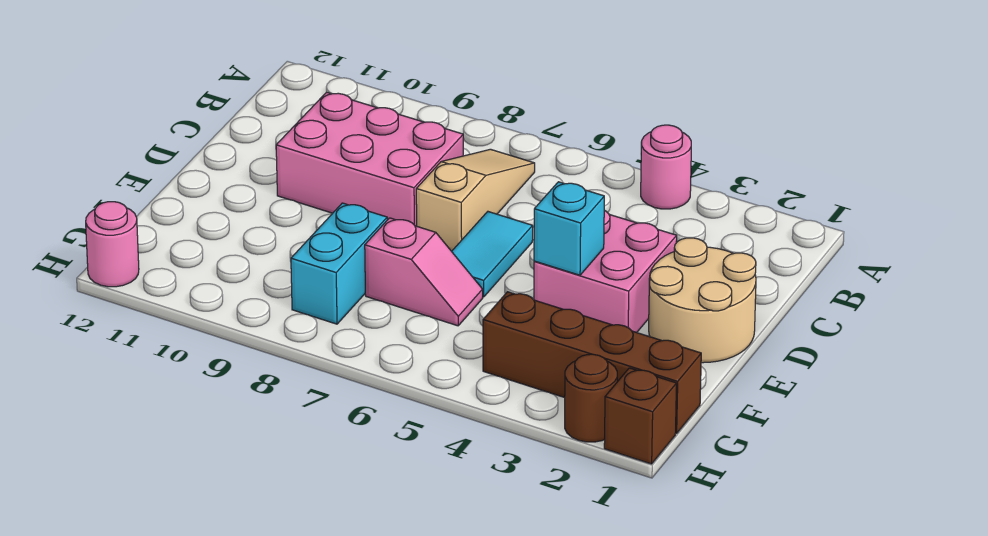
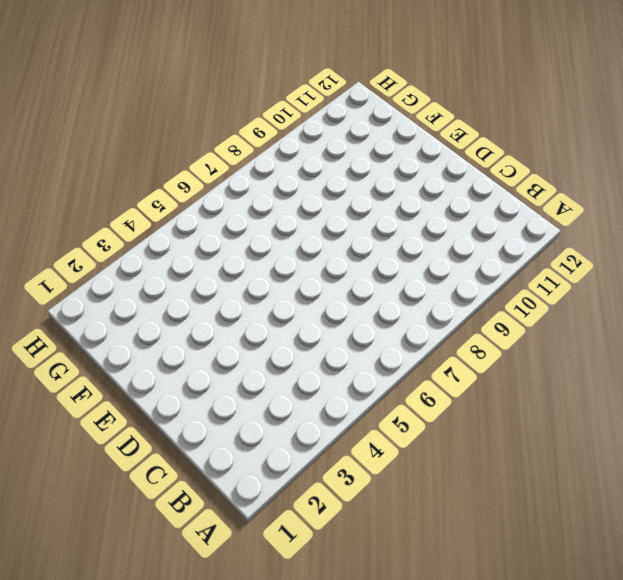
none -> pink round brick A4 level 1
none -> tan slope B7:D7 level 1 top D
none -> pink brick C8:D10 level 1

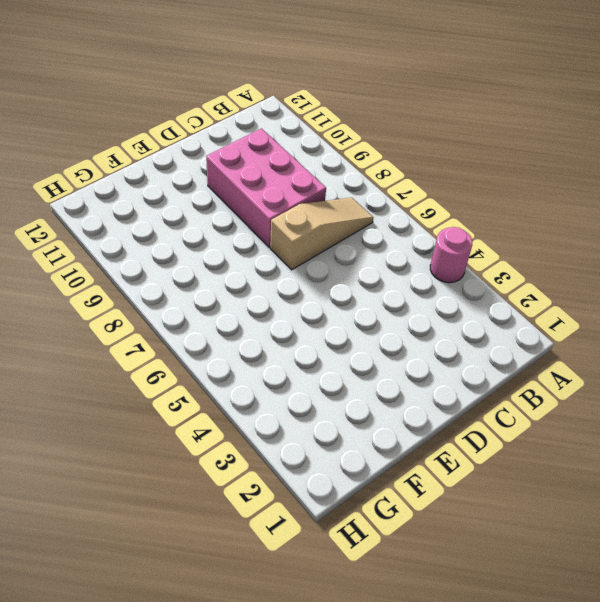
none -> tan round brick D1:E2 level 1
none -> pink brick D3:E4 level 1
none -> cyan tile D6:E6 level 1

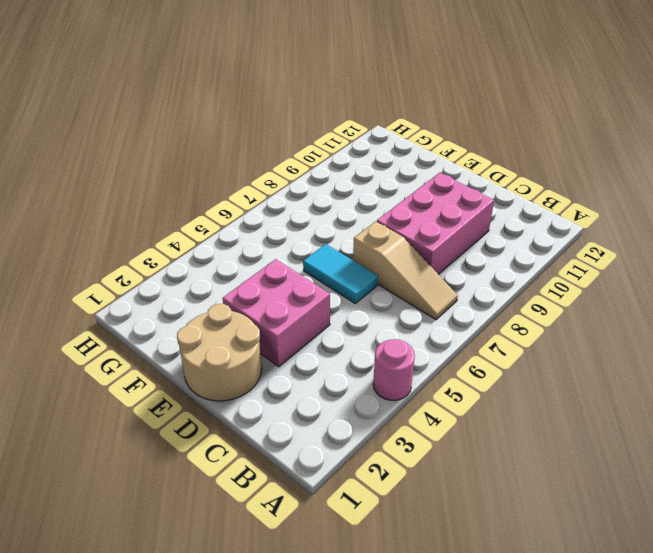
none -> pink slope F6:F7 level 1 top 7
none -> cyan brick F8:G8 level 1
none -> brown brick G1:G4 level 1

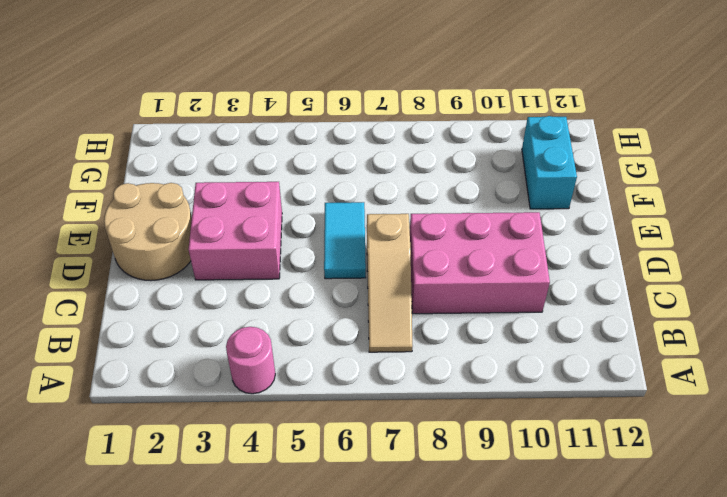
cyan brick F11:G11 level 1 -> cyan brick F8:G8 level 1
none -> pink slope F6:F7 level 1 top 7
none -> brown brick G1:G4 level 1
none -> brown brick H1 level 1

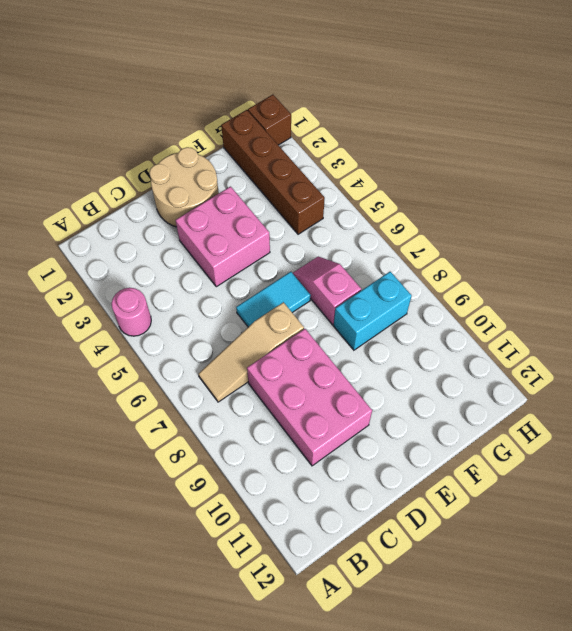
none -> brown round brick H2 level 1
none -> pink round brick H12 level 1
none -> cyan brick E4 level 2

